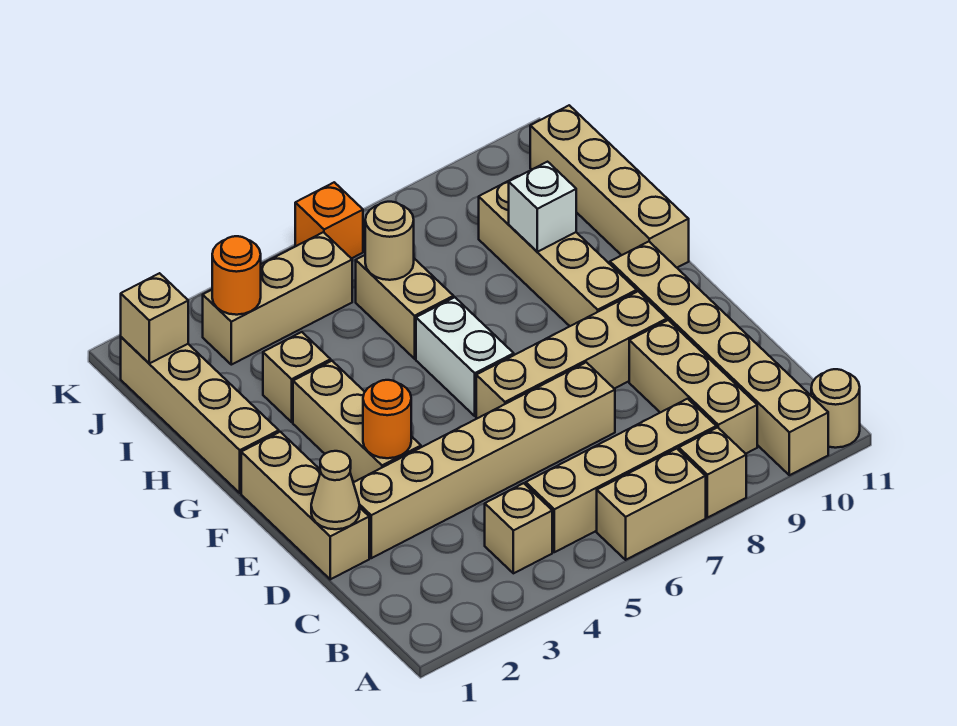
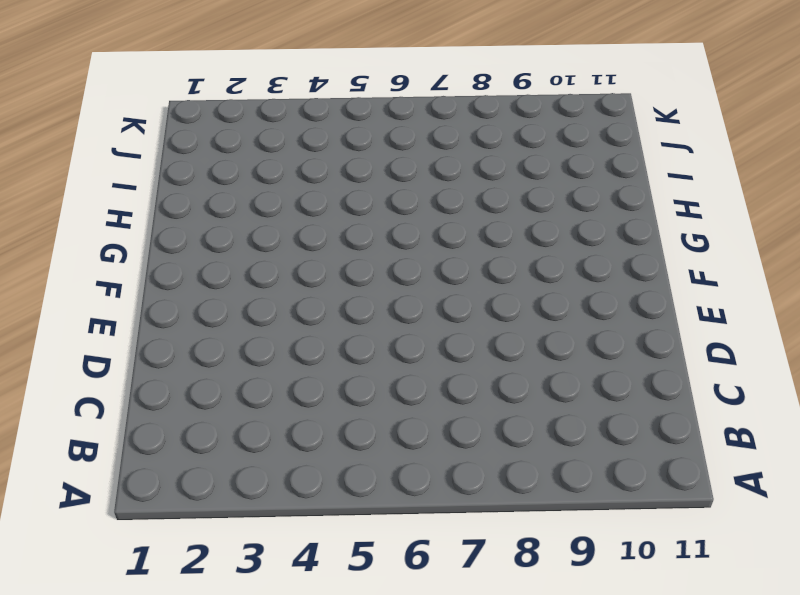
none -> tan brick A6:A7 level 1
none -> tan brick A8 level 1
none -> tan brick A10:F10 level 1

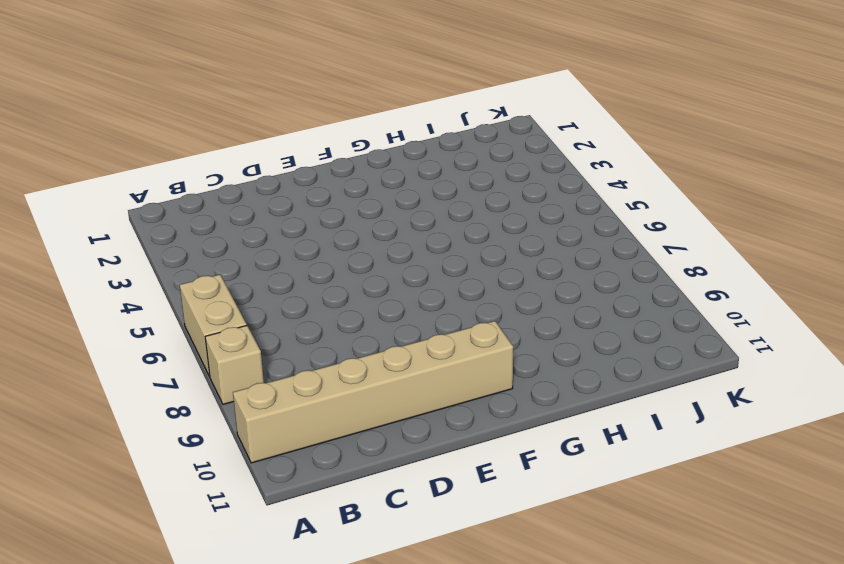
none -> tan round brick A11 level 1
none -> tan brick B4 level 1
none -> tan brick B5:B8 level 1

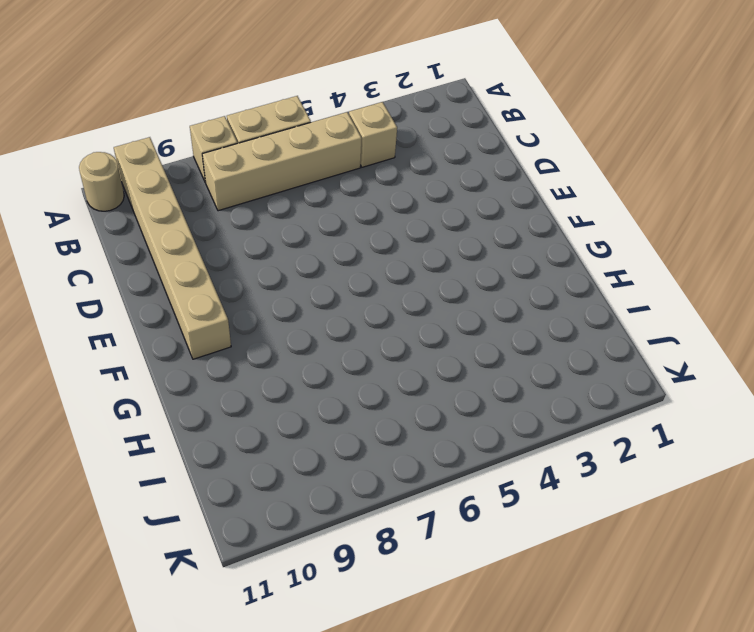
none -> tan brick B9:D9 level 1
none -> tan brick D1:F1 level 1
none -> tan brick D2:D7 level 1

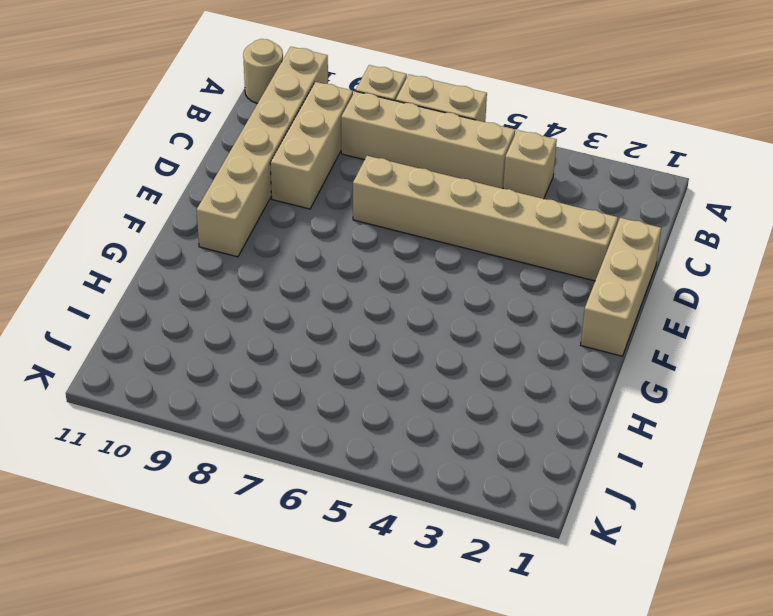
none -> tan brick E3:G3 level 1
none -> tan brick E6:E9 level 1
none -> white brick F6:G6 level 1

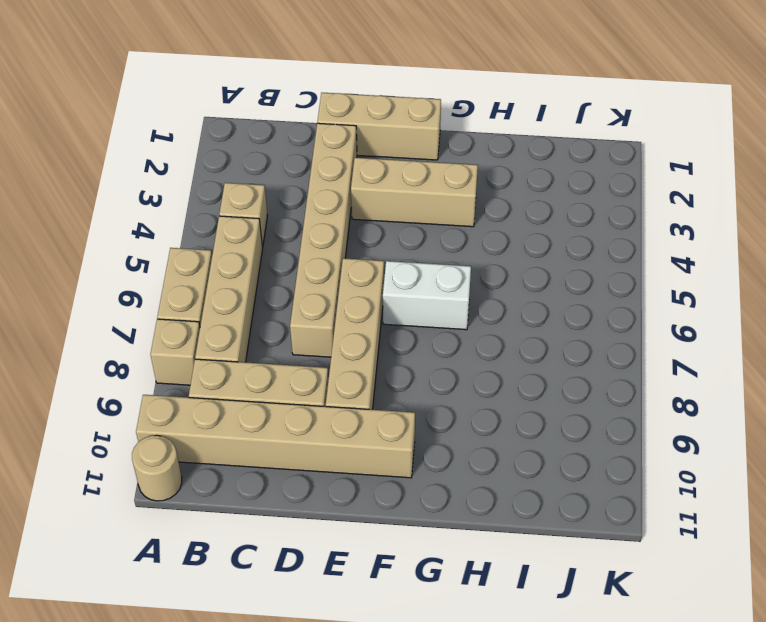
none -> tan brick F9:I9 level 1
none -> tan brick G1:J1 level 1
none -> tan brick G11:J11 level 1

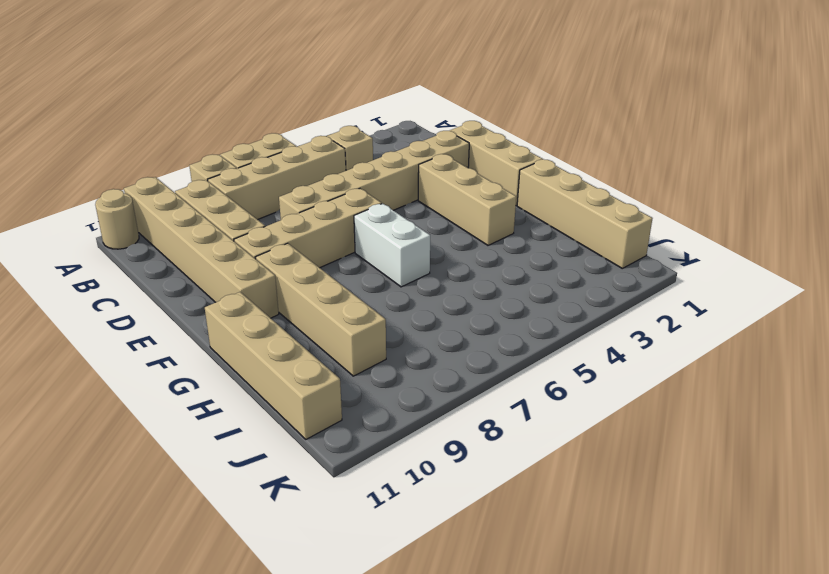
none -> tan brick H3 level 1
none -> tan brick H6:I6 level 1
none -> tan brick J3:J5 level 1

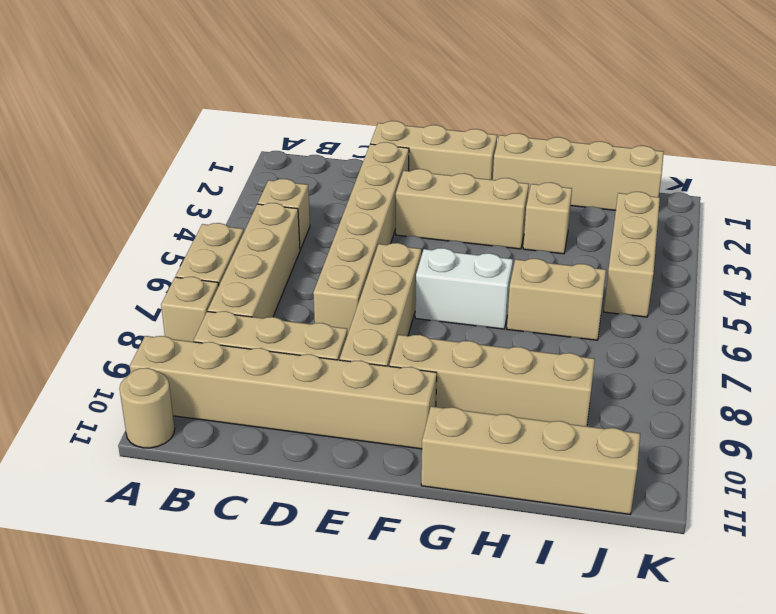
none -> orange brick K6 level 1
none -> tan cone D1 level 2
none -> orange round brick E3 level 2

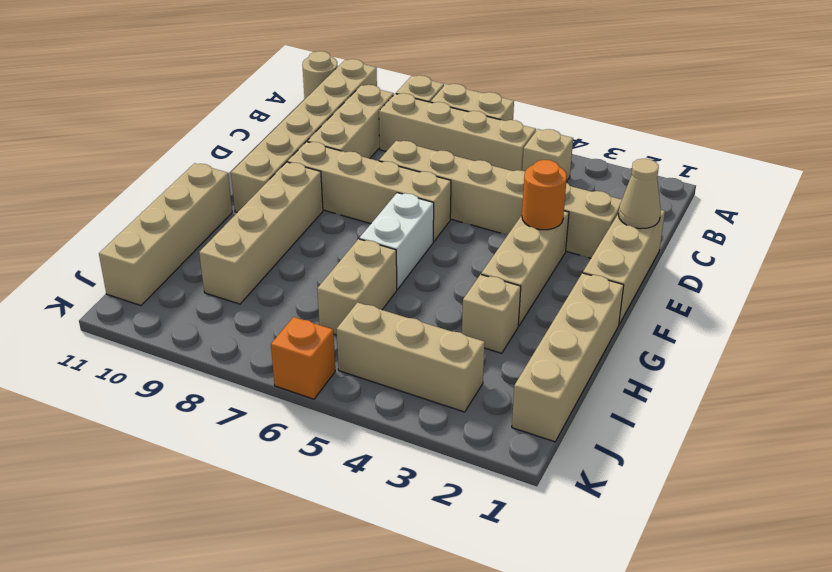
none -> white brick H9 level 2
none -> tan round brick I6 level 2
none -> tan brick J1 level 2

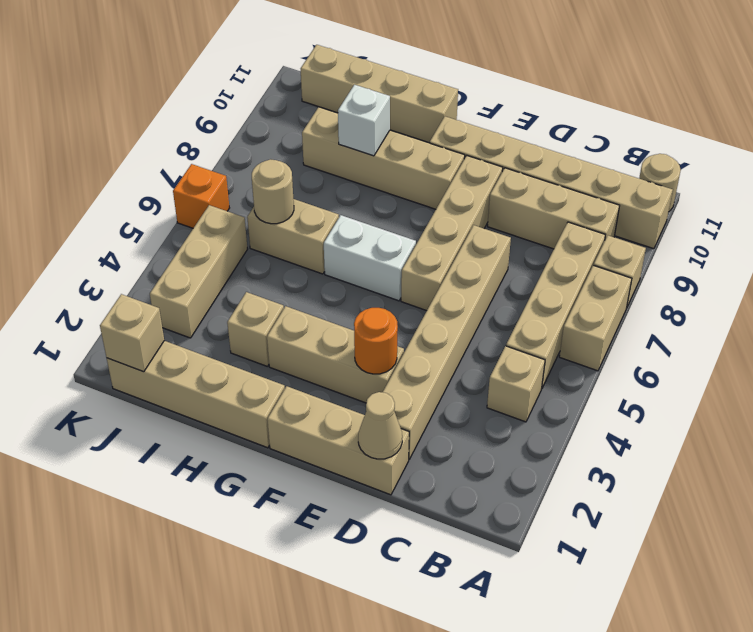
none -> orange round brick J3 level 2

